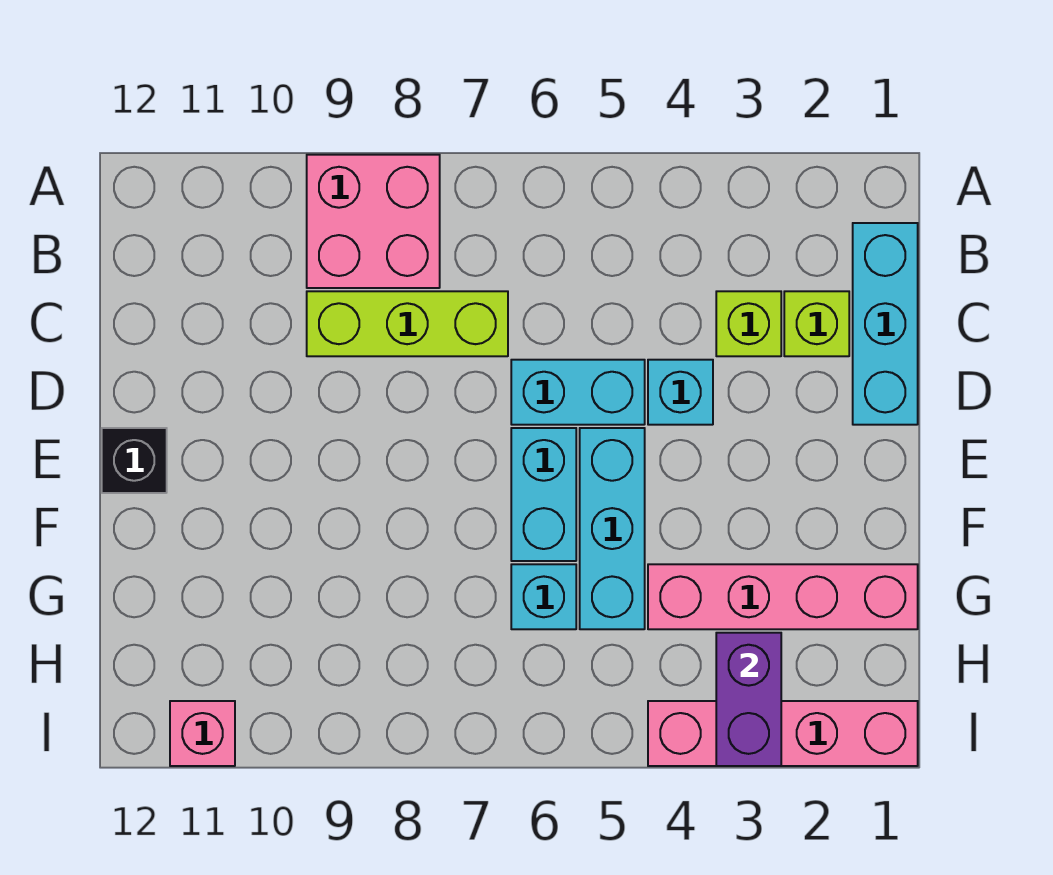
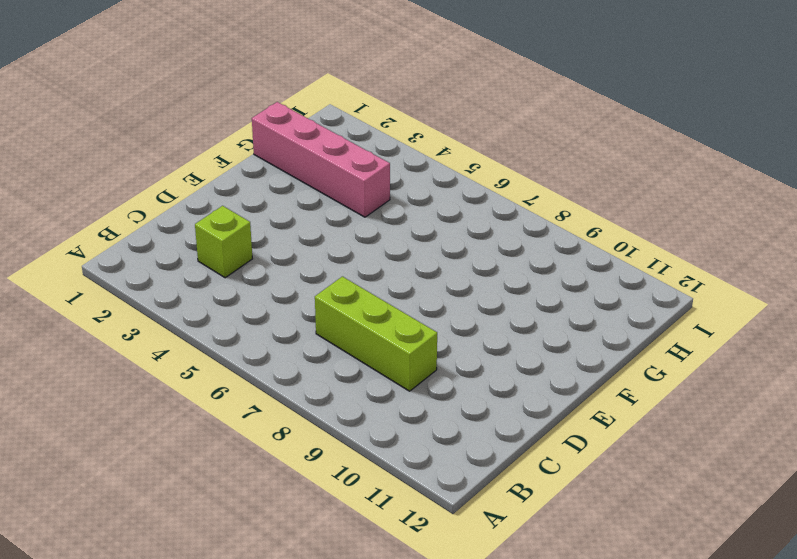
none -> pink brick A8:B9 level 1
none -> cyan brick B1:D1 level 1
none -> lime brick C2 level 1

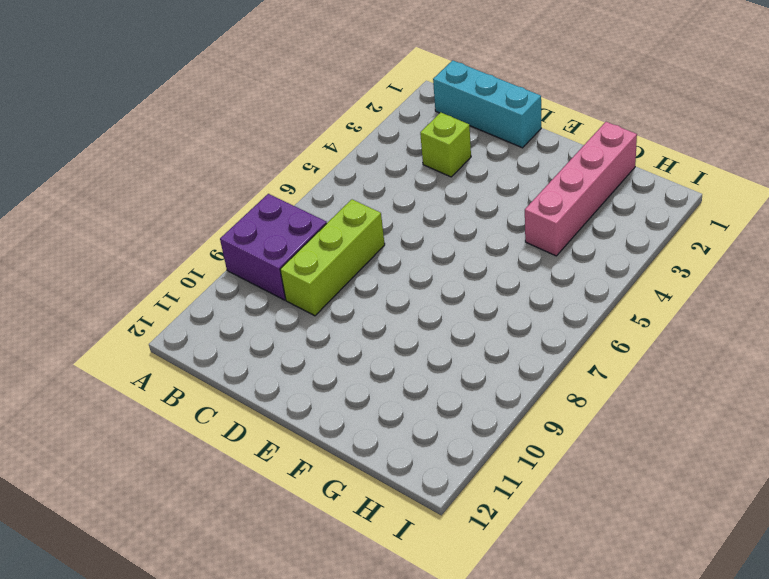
purple brick A8:B9 level 1 -> pink brick A8:B9 level 1
none -> lime brick C2 level 1
none -> cyan brick D4 level 1
none -> cyan brick D5:D6 level 1

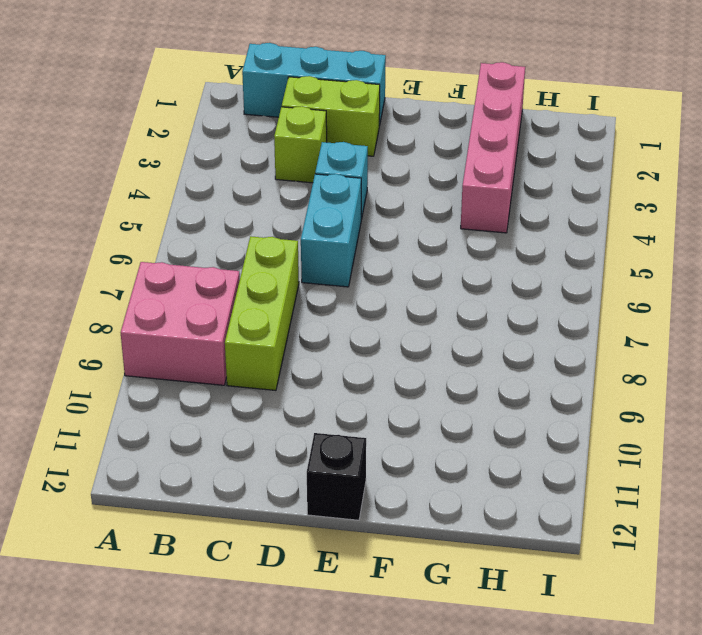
lime brick C2:D2 level 1 -> lime brick C2 level 1
none -> cyan brick E5:G5 level 1
none -> cyan brick E6:F6 level 1
none -> cyan brick G6 level 1

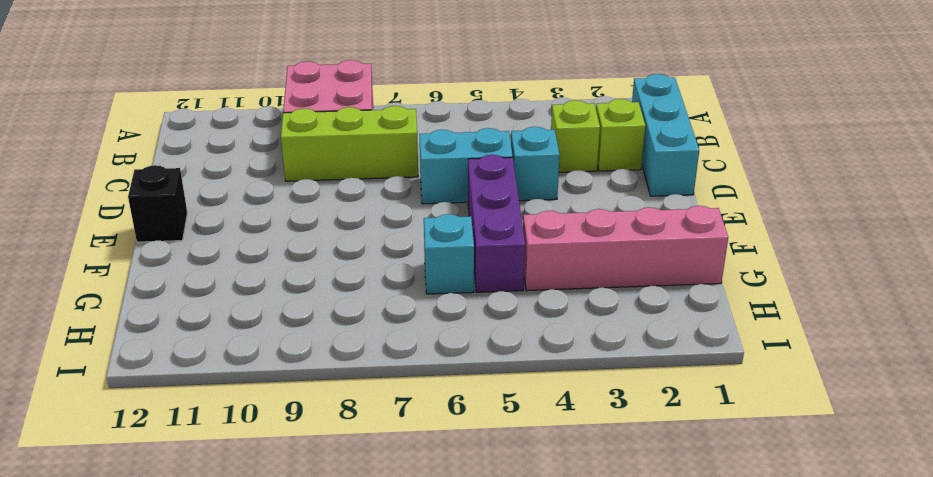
purple brick E5:G5 level 1 -> cyan brick E5:G5 level 1
none -> cyan brick E6:F6 level 1
none -> pink brick I1:I4 level 1
none -> pink brick I11 level 1

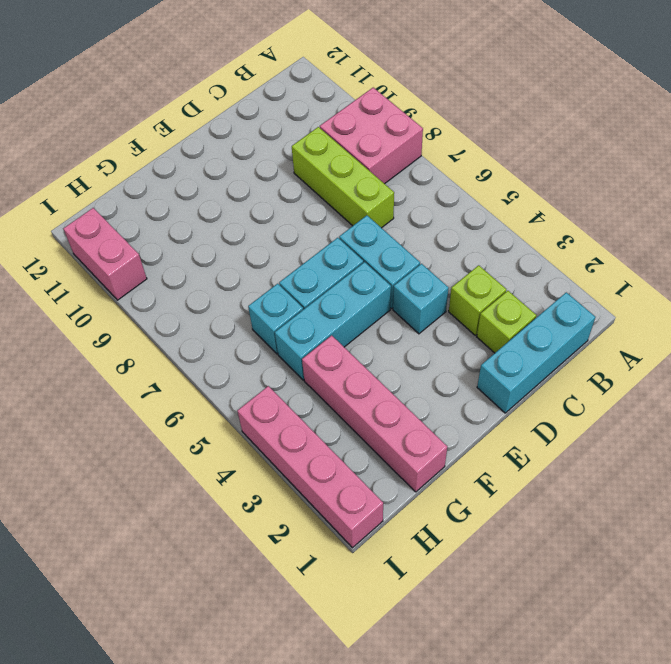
pink brick I10:I11 level 1 -> pink brick I11 level 1
none -> black brick E12 level 1
none -> purple brick H3:I3 level 2

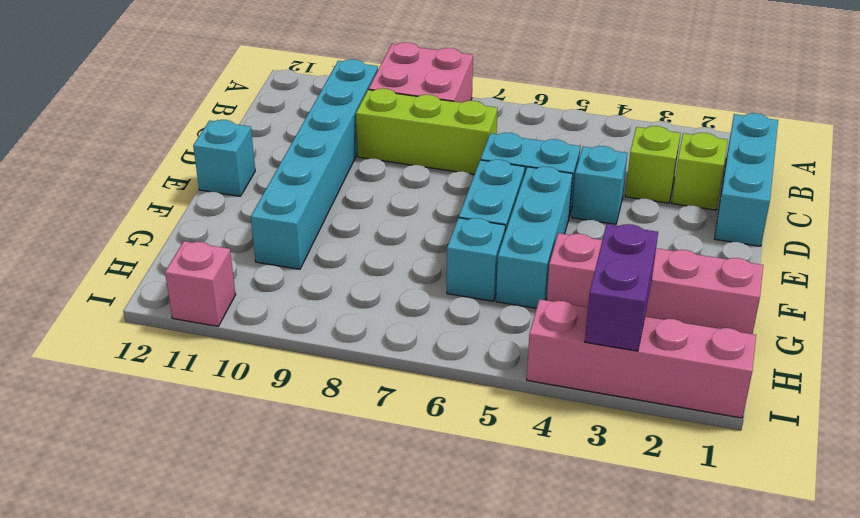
cyan brick B10:G10 level 1 -> none
cyan brick E12 level 1 -> black brick E12 level 1

